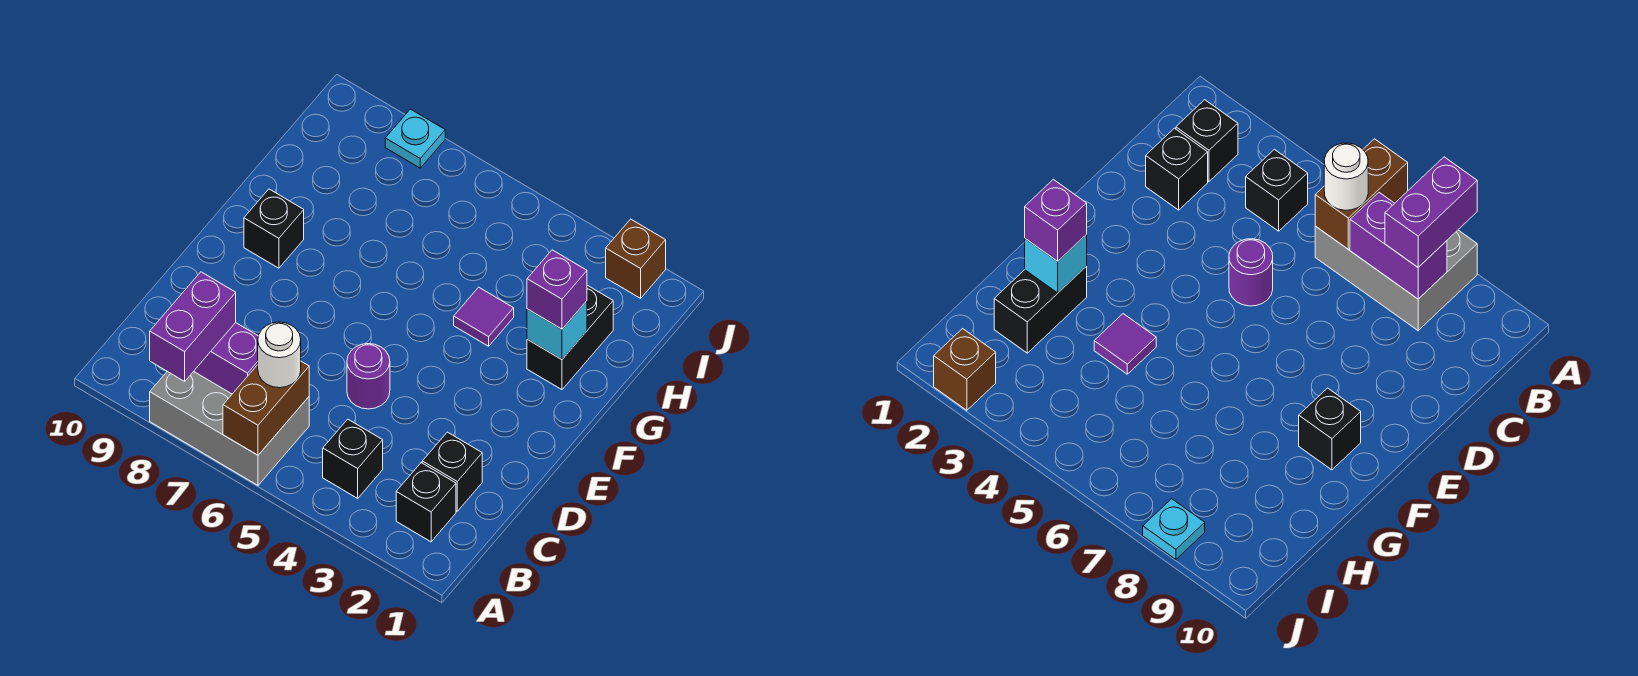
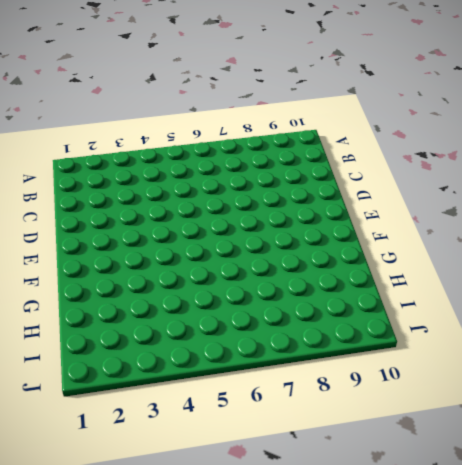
none -> grey brick A6:B8 level 1
none -> black brick B2 level 1
none -> black brick B4 level 1

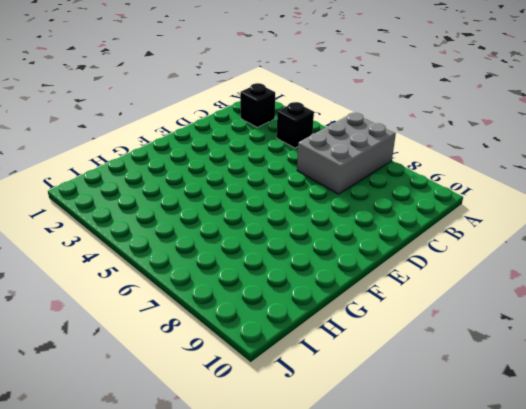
grey brick A6:C7 level 1 -> grey brick A6:B8 level 1
none -> black brick C2 level 1
none -> purple round brick D5 level 1
none -> black brick F9 level 1

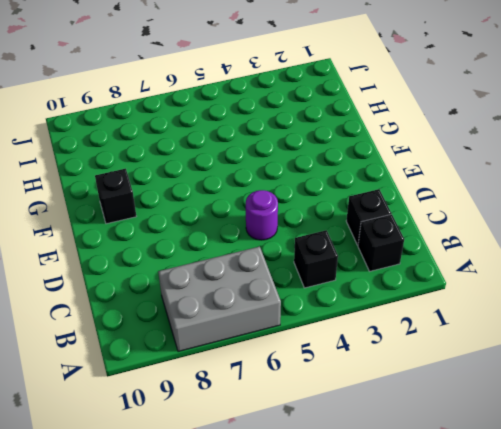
none -> black brick G2:H2 level 1
none -> purple tile G4 level 1
none -> brown brick J2 level 1

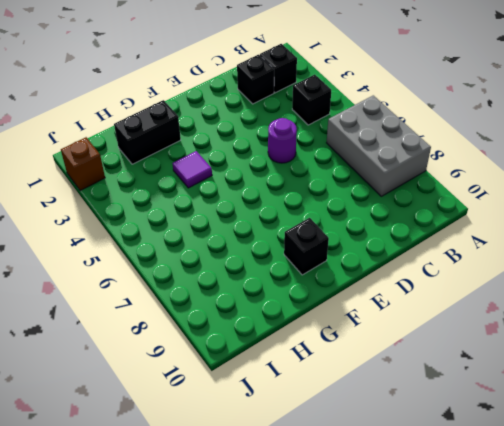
none -> cyan plate J8 level 1
none -> brown brick A6:B6 level 2
none -> purple brick B7:B8 level 2

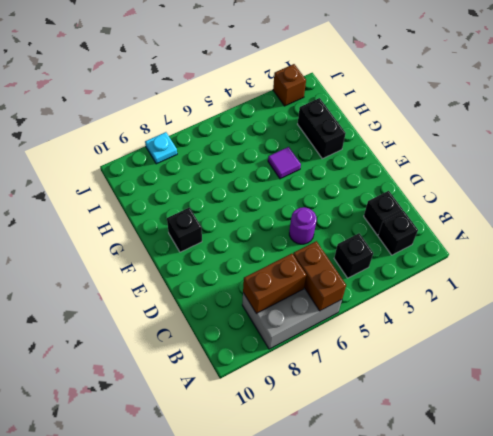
brown brick B7:B8 level 2 -> purple brick B7:B8 level 2
none -> cyan brick G2 level 2
none -> purple brick A8:B8 level 3
none -> white round brick B6 level 3

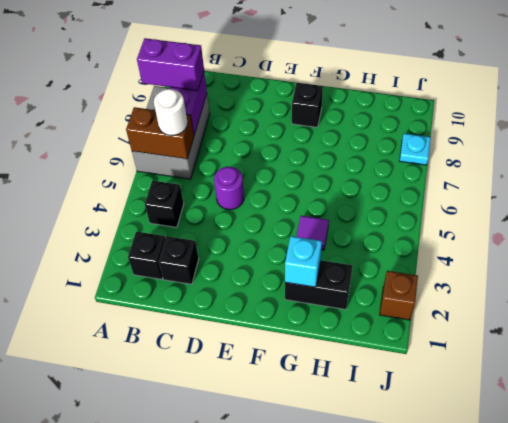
none -> purple brick G2 level 3

